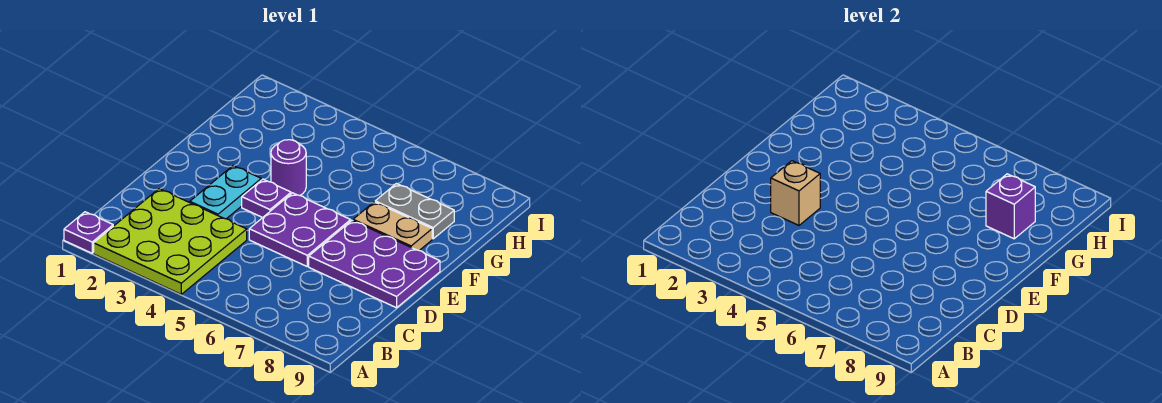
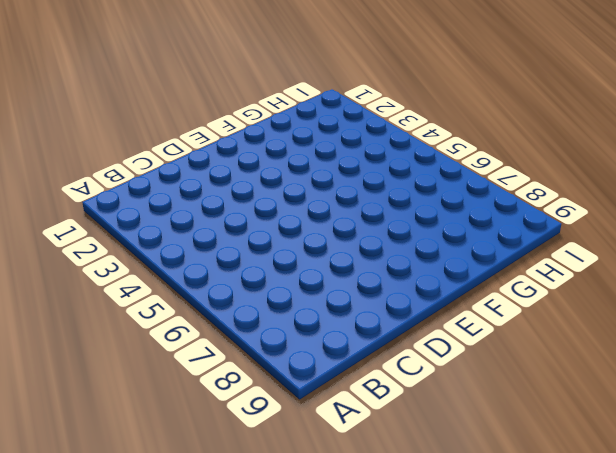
none -> purple plate A1 level 1
none -> lime plate A2:C4 level 1

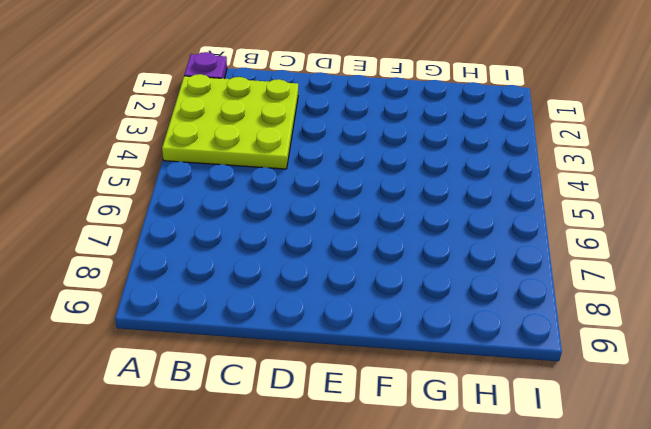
none -> cyan plate D3:E3 level 1
none -> purple plate D5:E6 level 1

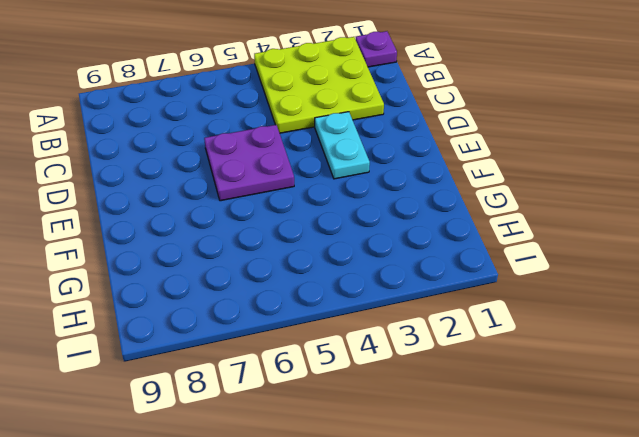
none -> purple plate D7:E9 level 1
none -> purple plate E4 level 1

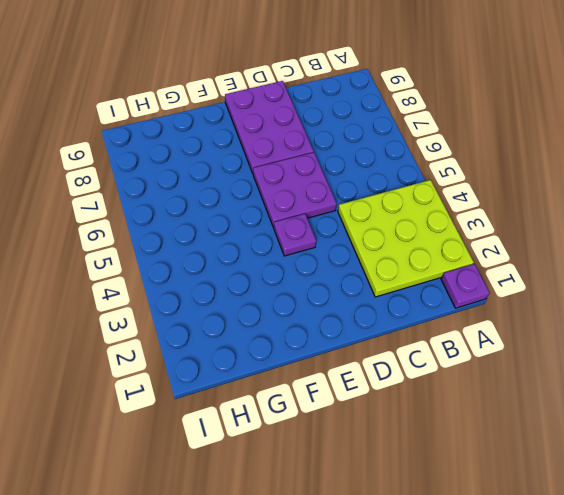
none -> cyan plate D3:E3 level 1
none -> purple round brick F4 level 1

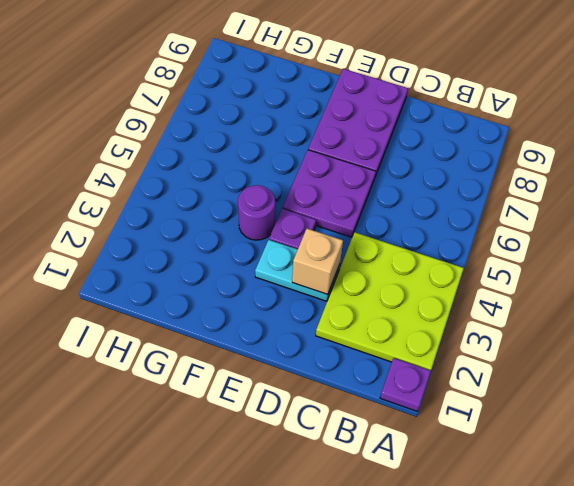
none -> tan plate F7:F8 level 1
none -> grey plate G7:G8 level 1

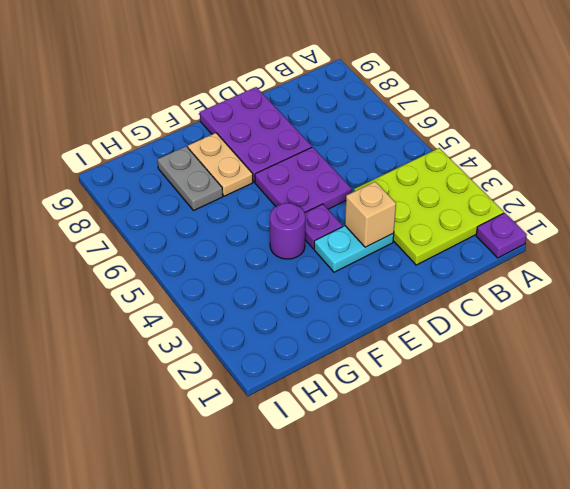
none -> purple brick G8 level 2

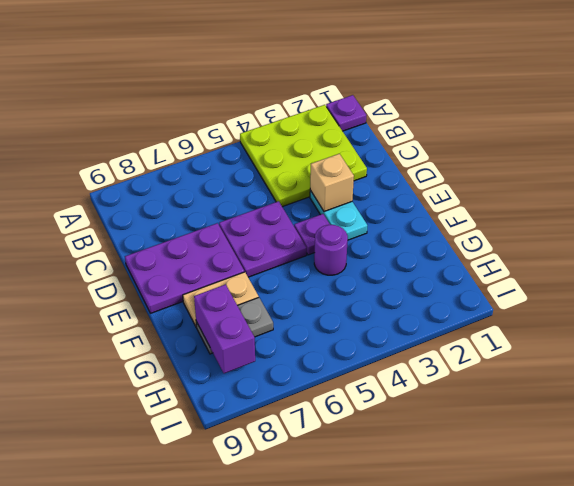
purple brick G8:H8 level 2 -> purple brick G8 level 2

